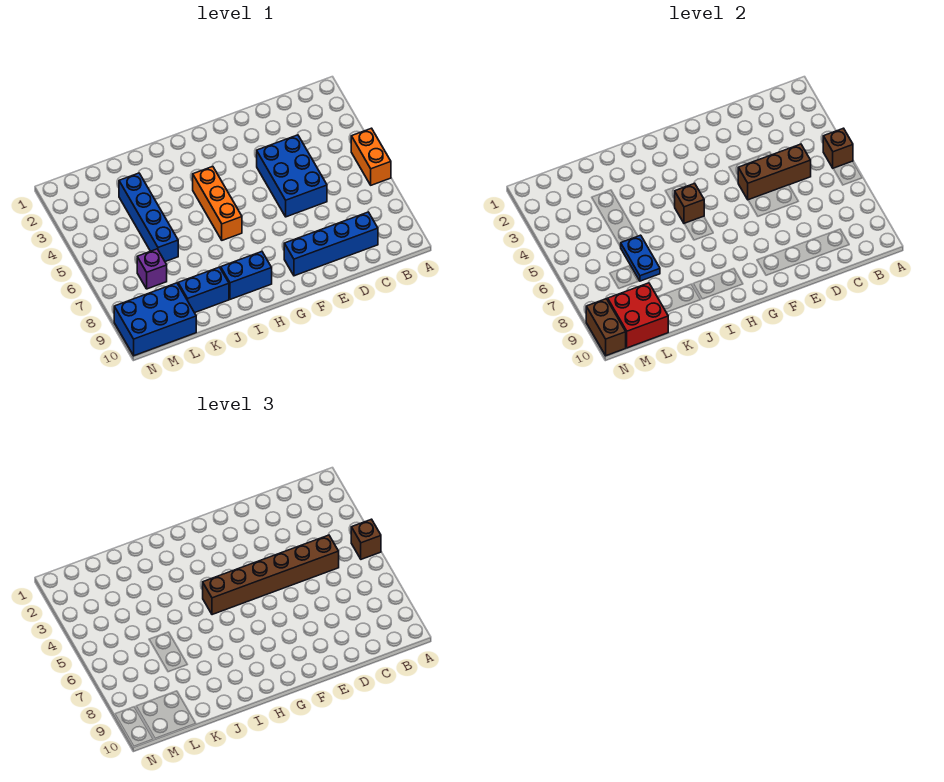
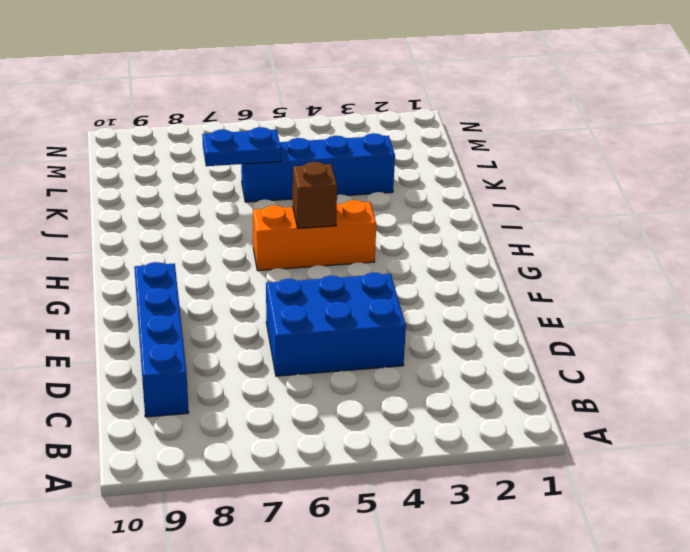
none -> orange brick A5:A6 level 1
none -> blue brick H9:I9 level 1
none -> blue brick J9:K9 level 1

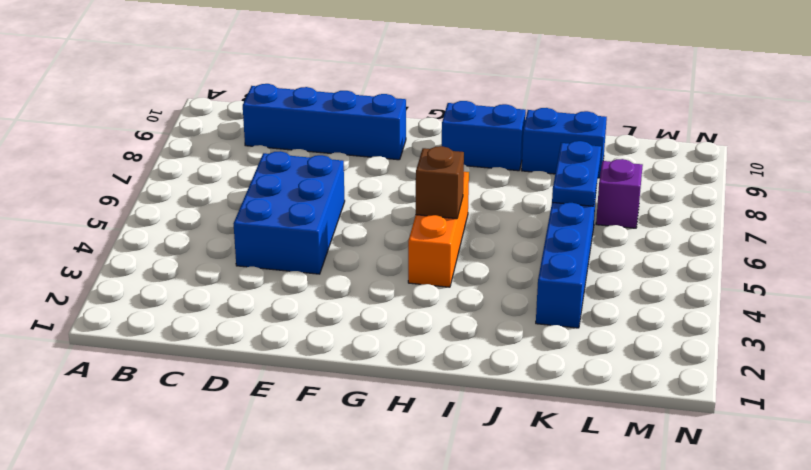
none -> orange brick A5:A6 level 1
none -> blue brick L9:N10 level 1
none -> brown brick A5 level 2

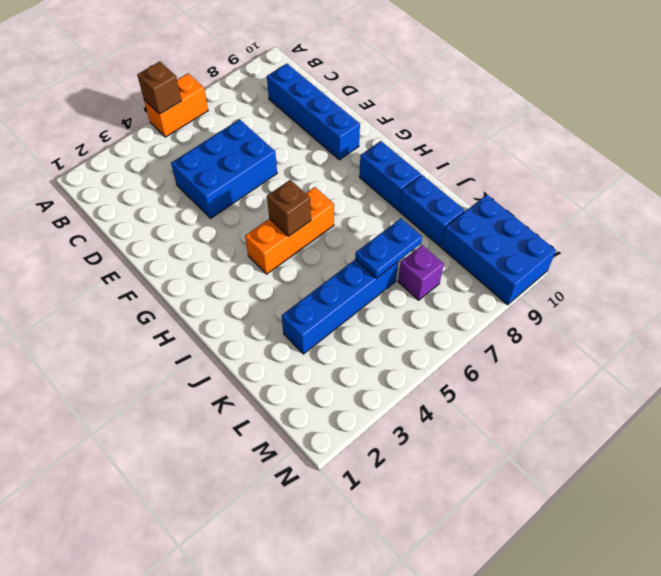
none -> brown brick C5:E5 level 2
none -> red brick L9:M10 level 2
none -> brown brick N9:N10 level 2

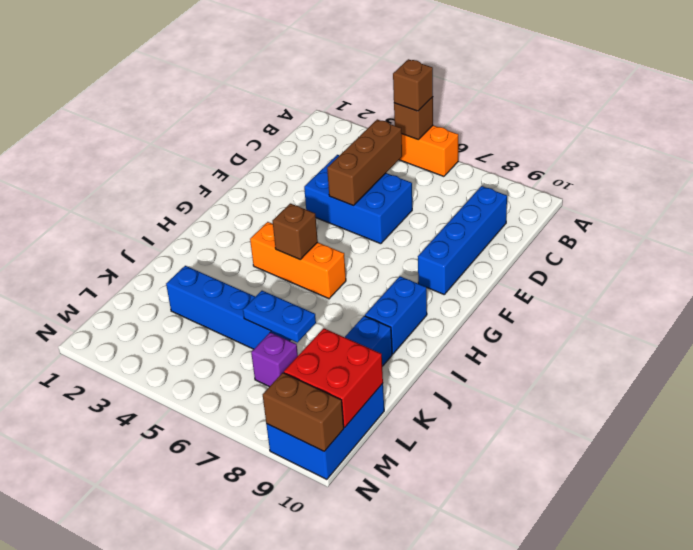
none -> brown brick C5:H5 level 3

